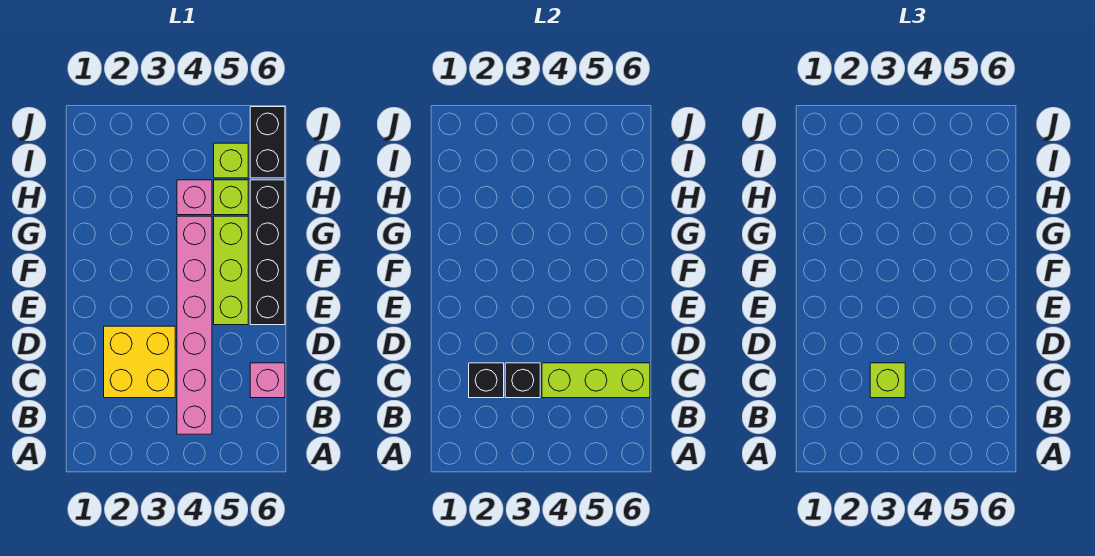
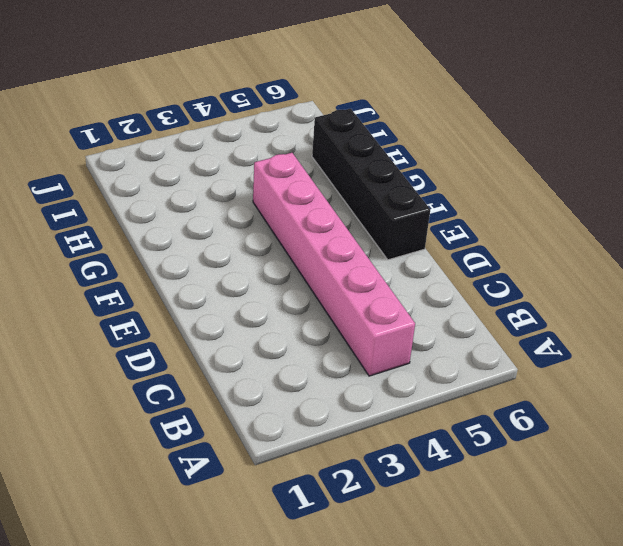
none -> yellow brick C2:D3 level 1
none -> pink brick C6 level 1
none -> lime brick E5:G5 level 1

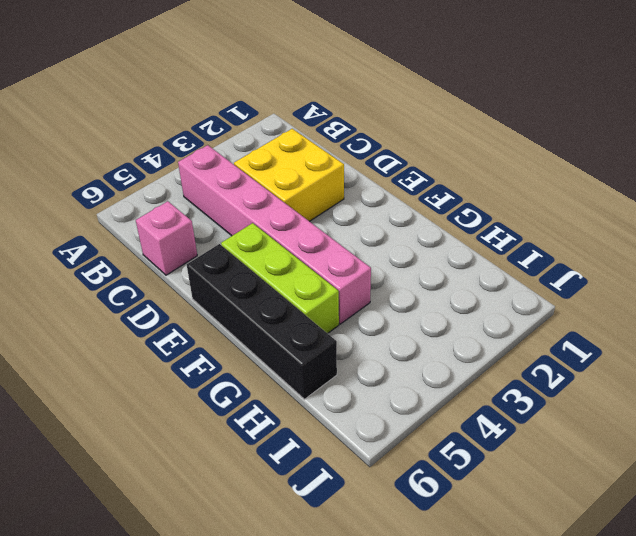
none -> pink brick H4 level 1
none -> lime brick H5 level 1
none -> lime brick I5 level 1

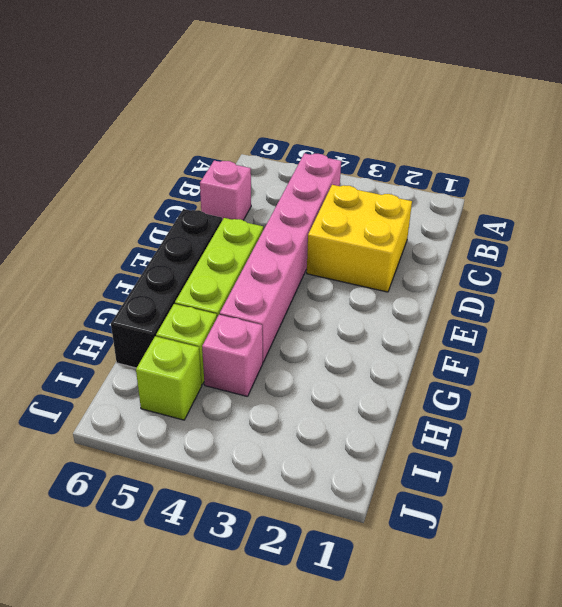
none -> black brick I6:J6 level 1
none -> black brick C2 level 2
none -> black brick C3 level 2

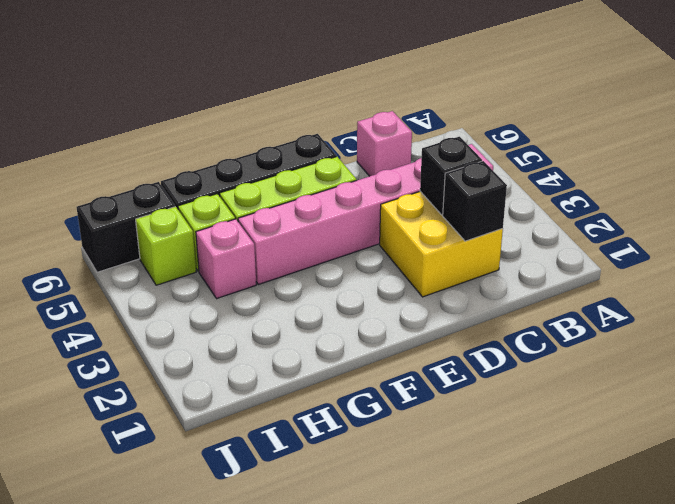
none -> lime brick C4:C6 level 2
none -> lime brick C3 level 3

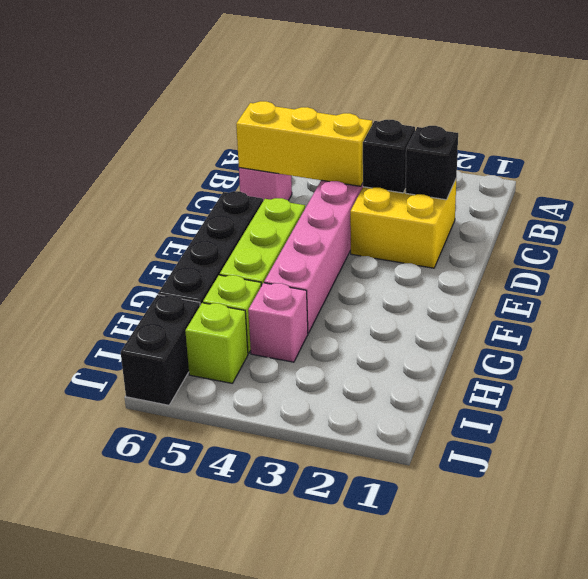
yellow brick C4:C6 level 2 -> lime brick C4:C6 level 2
none -> lime brick C3 level 3

